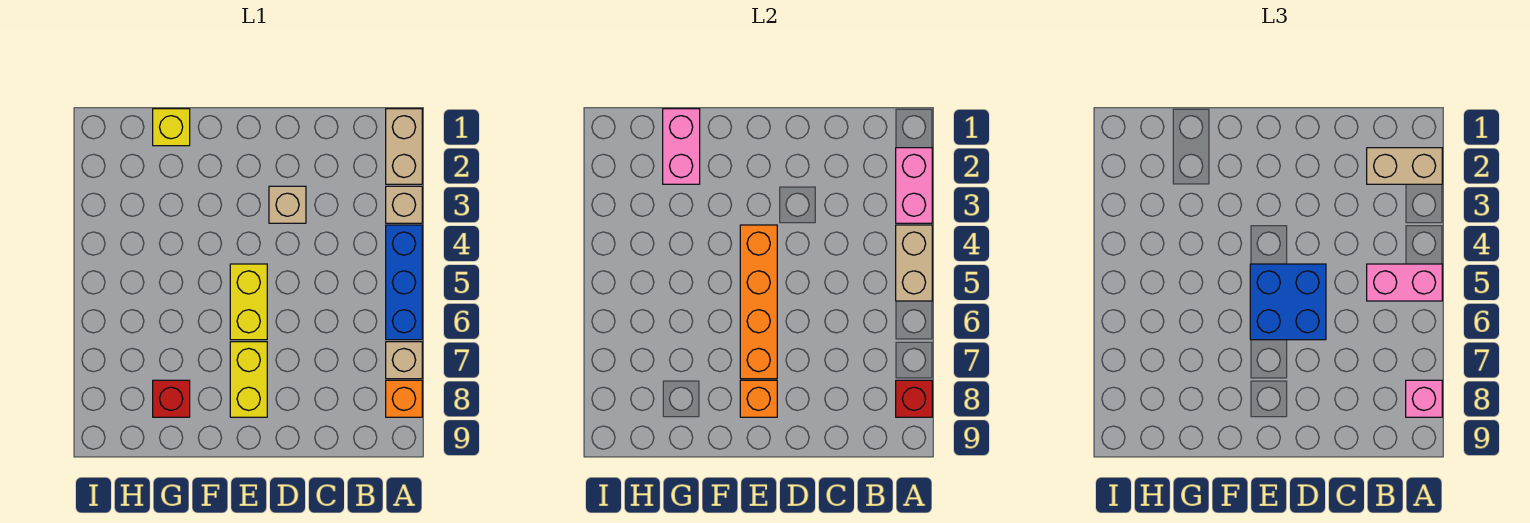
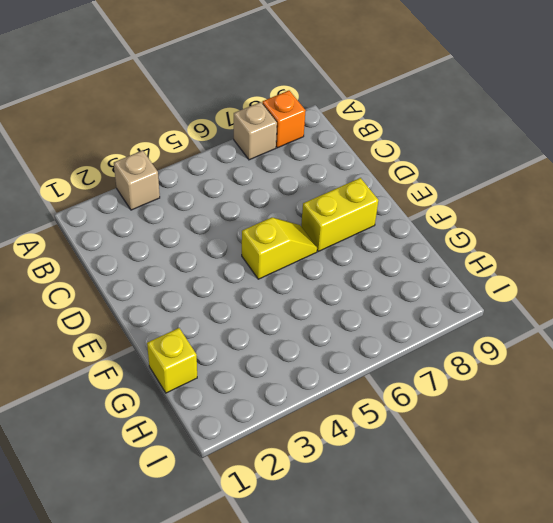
yellow slope E5:E6 level 1 top 5 -> yellow brick E5:E6 level 1
none -> tan brick A1:A2 level 1
none -> blue brick A4:A6 level 1
none -> tan brick D3 level 1

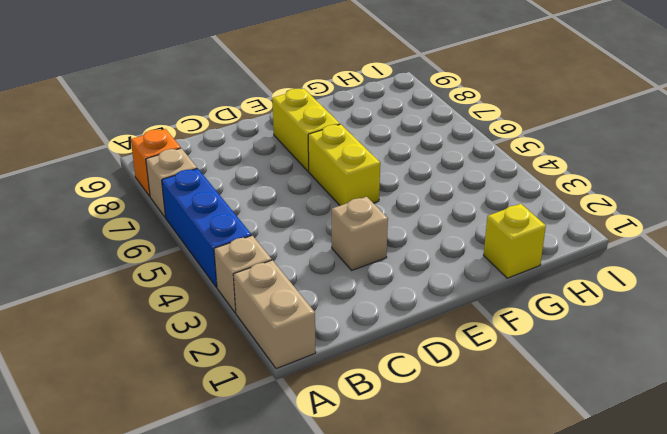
none -> red brick G8 level 1
none -> pink brick A2:A3 level 2
none -> tan brick A4:A5 level 2

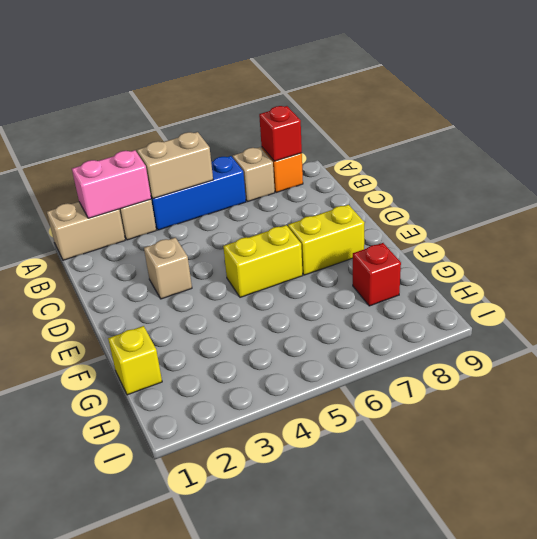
none -> orange brick E4:E7 level 2
none -> orange brick E8 level 2
none -> pink brick G1:G2 level 2

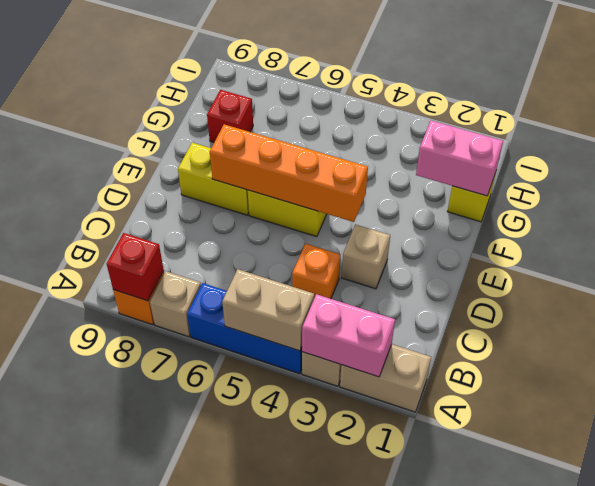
orange brick C4 level 1 -> orange brick E8 level 2
none -> tan brick A2:B2 level 3
none -> pink brick A5:B5 level 3
none -> pink brick A8 level 3

